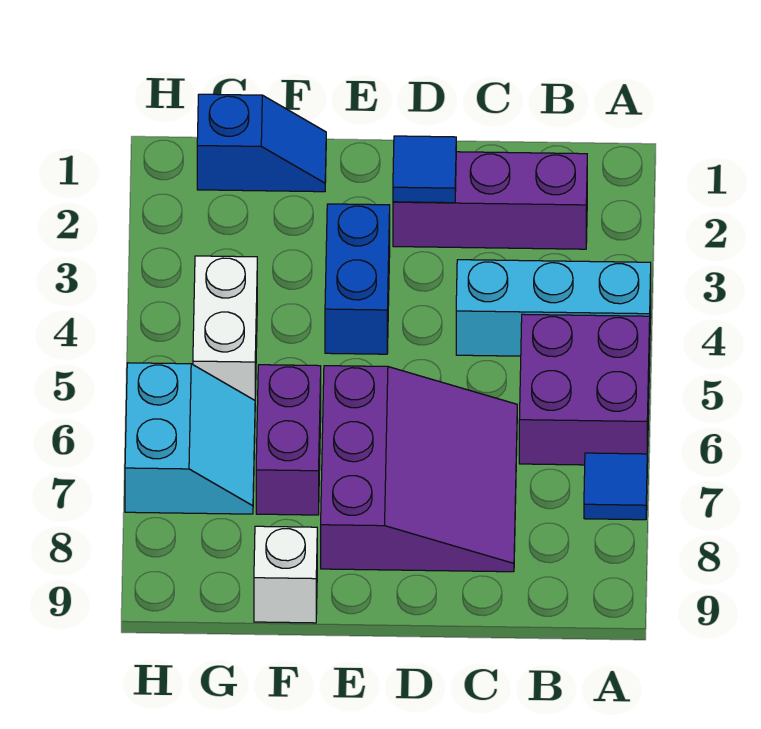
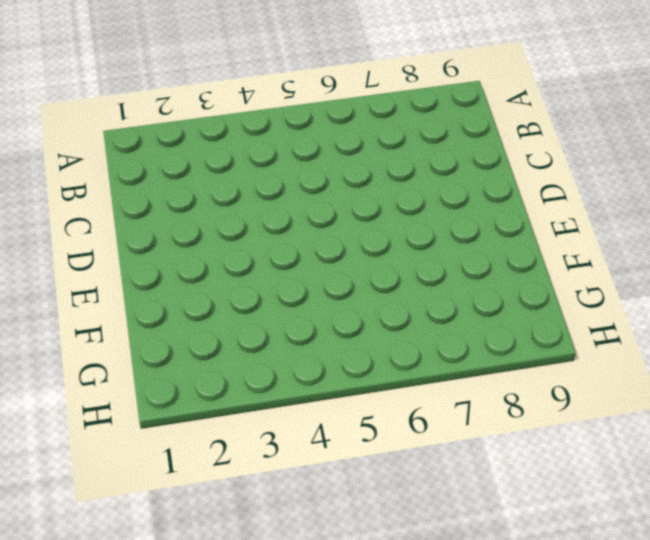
none -> cyan brick A4:C4 level 1
none -> purple brick A5:B6 level 1
none -> blue tile A7 level 1

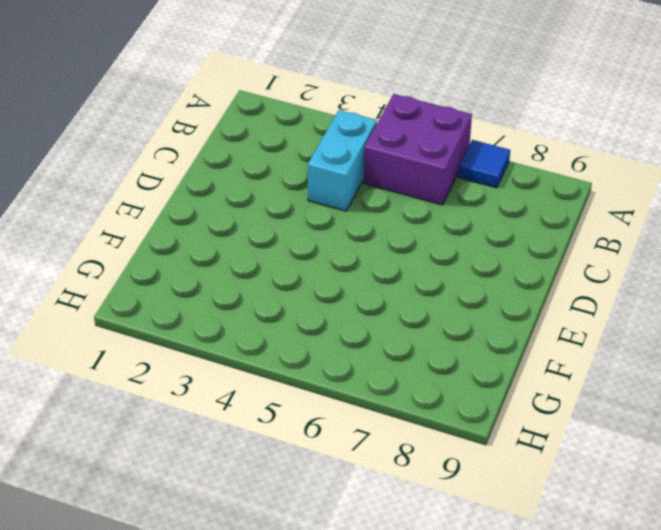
cyan brick B4:C4 level 1 -> cyan brick A4:C4 level 1
none -> purple brick B2:D2 level 1
none -> purple slope C6:E8 level 1 top E
none -> blue brick E3:E4 level 1

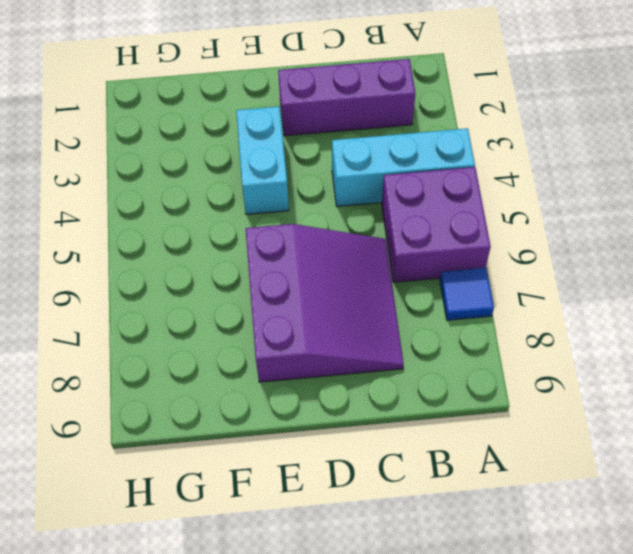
cyan brick E3:E4 level 1 -> blue brick E3:E4 level 1
none -> blue slope F1:G1 level 1 top G
none -> purple brick F6:F7 level 1
none -> white brick F9 level 1

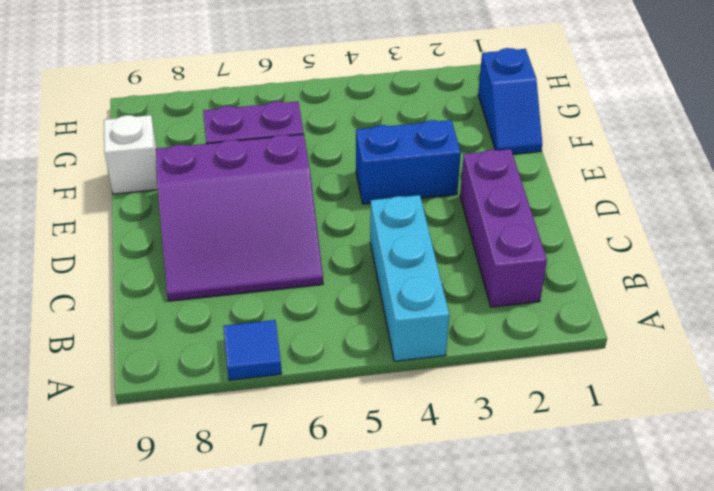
none -> purple brick A5:B6 level 1
none -> white brick G4:G5 level 1
none -> cyan slope G6:H7 level 1 top H

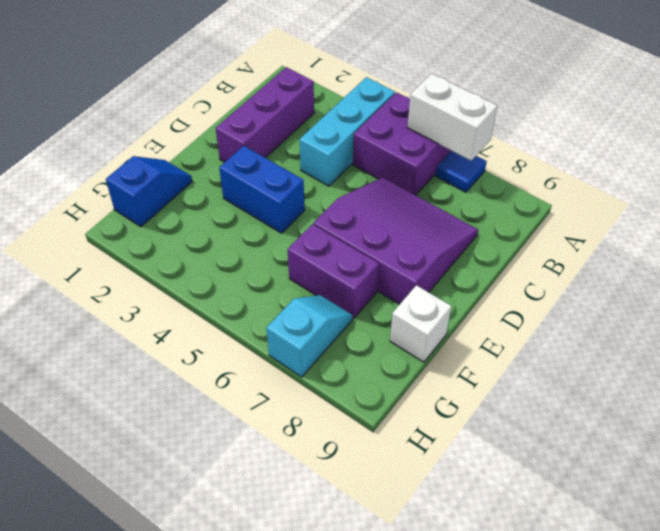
white brick A6:A7 level 2 -> white brick G4:G5 level 1
cyan slope G7:H7 level 1 top H -> cyan slope G6:H7 level 1 top H
none -> blue tile D2 level 2

